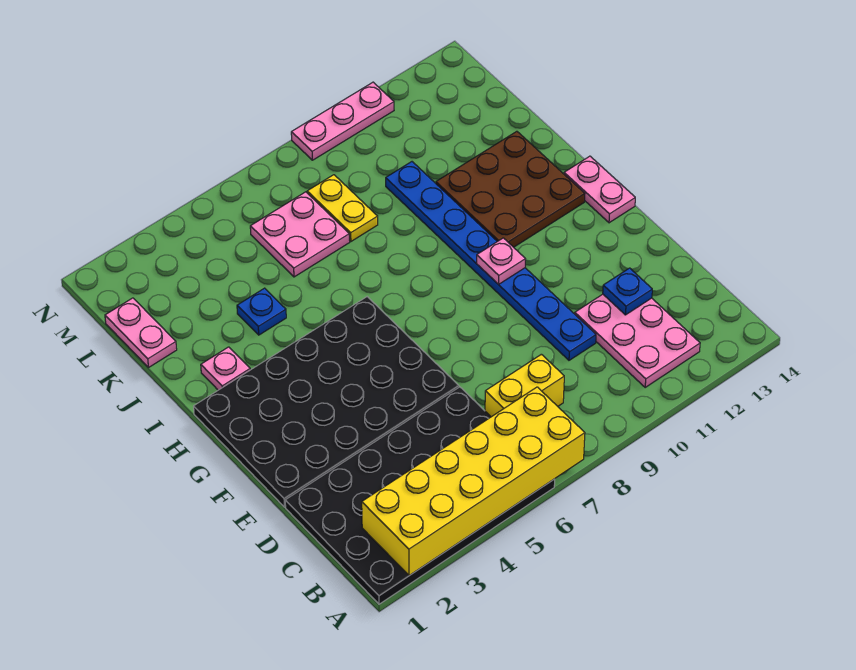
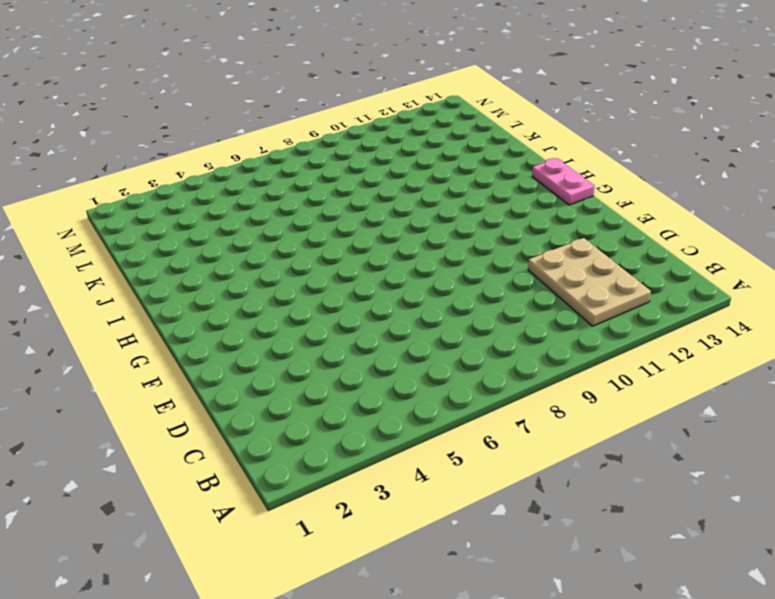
tan plate B11:D12 level 1 -> pink plate B11:D12 level 1
none -> black plate A1:D6 level 1
none -> yellow brick C7:C8 level 1
none -> blue plate D10:K10 level 1

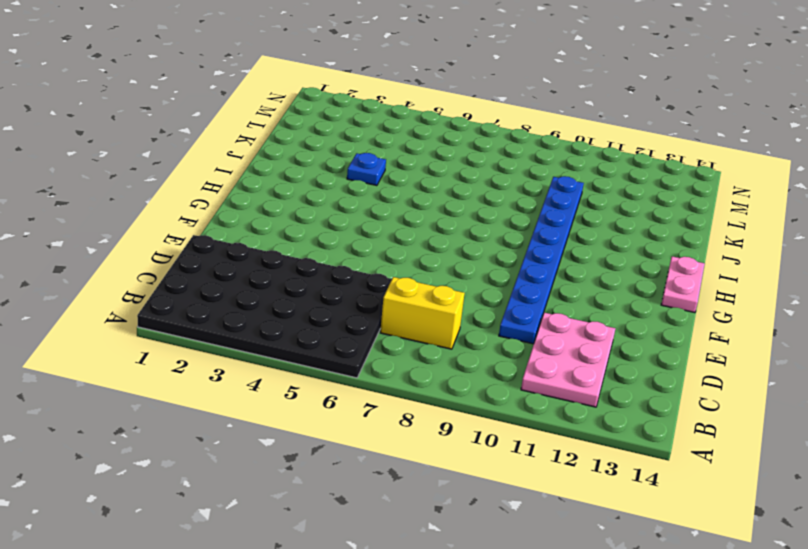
none -> black plate E1:H6 level 1
none -> brown plate H11:J13 level 1
none -> pink plate I2 level 1

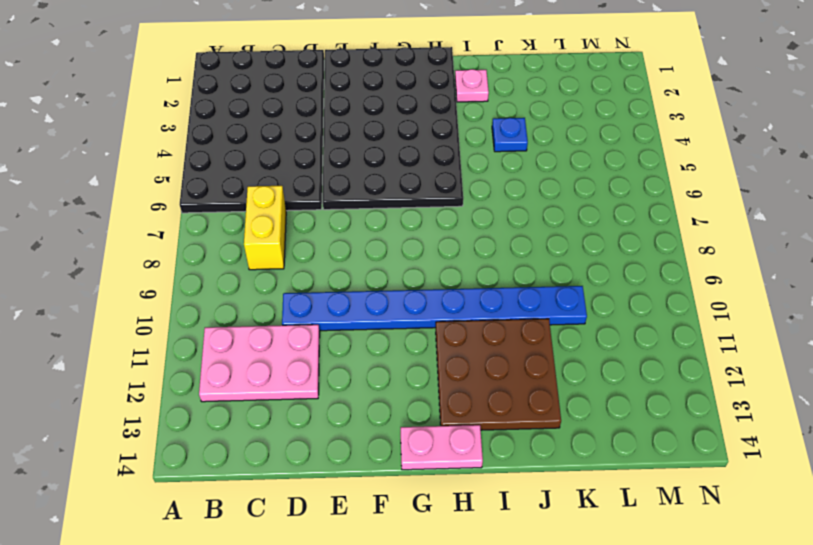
none -> pink plate K1:L1 level 1
none -> pink plate K6:L7 level 1
none -> yellow plate K8:L8 level 1

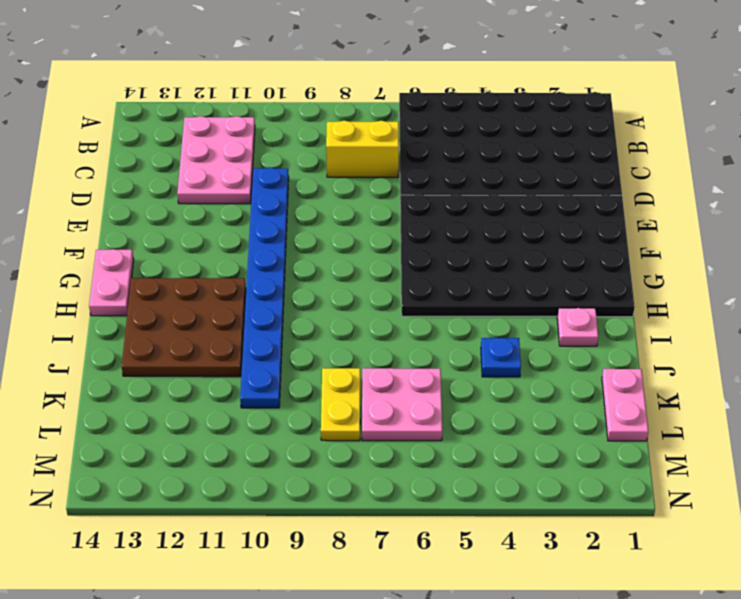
none -> pink plate N9:N11 level 1
none -> yellow brick A2:B7 level 2
none -> blue plate D12 level 2

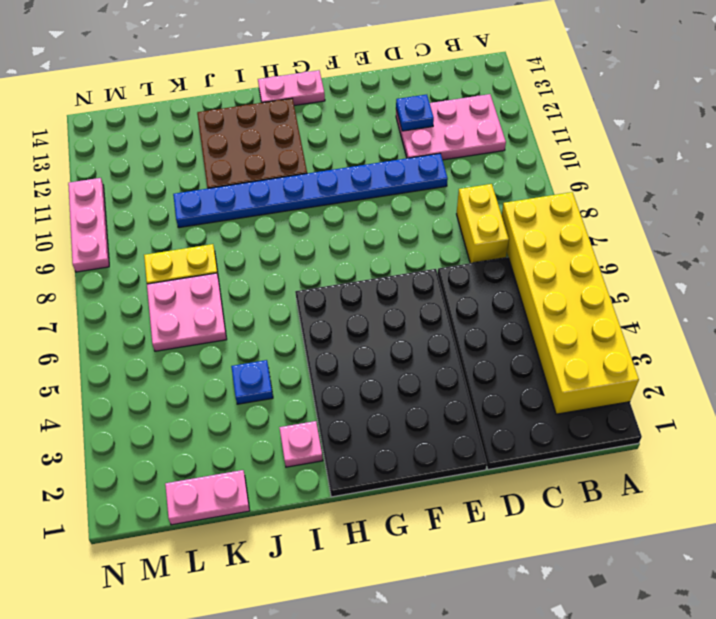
none -> pink plate G10 level 2

